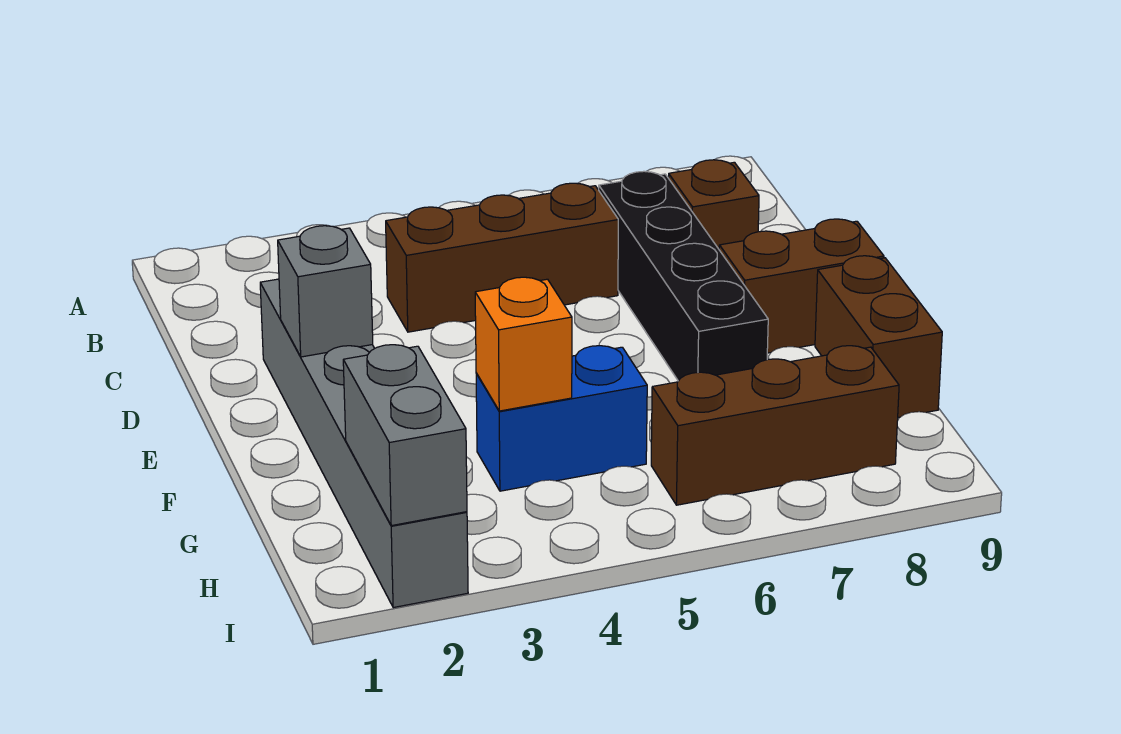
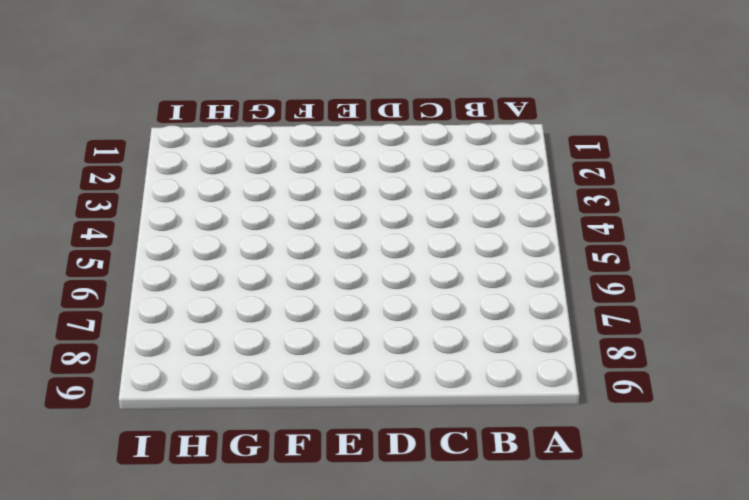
none -> brown brick C4:C6 level 1
none -> black brick C7:F7 level 1

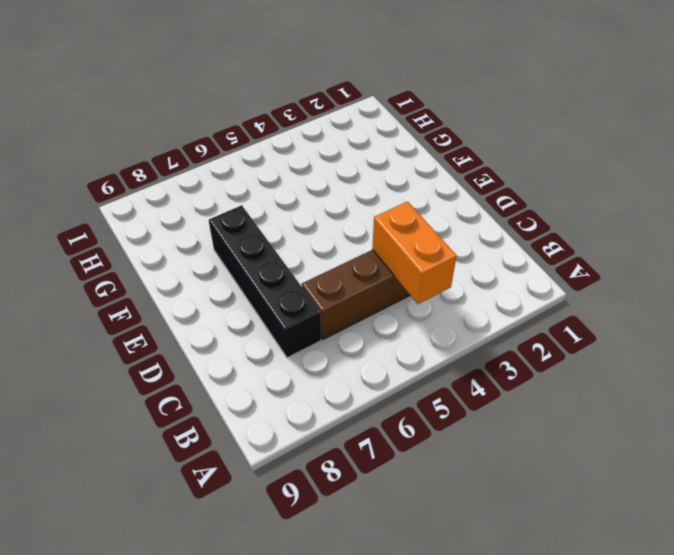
orange brick B4:C4 level 2 -> none
none -> brown brick C8 level 1
none -> grey brick D2:I2 level 1

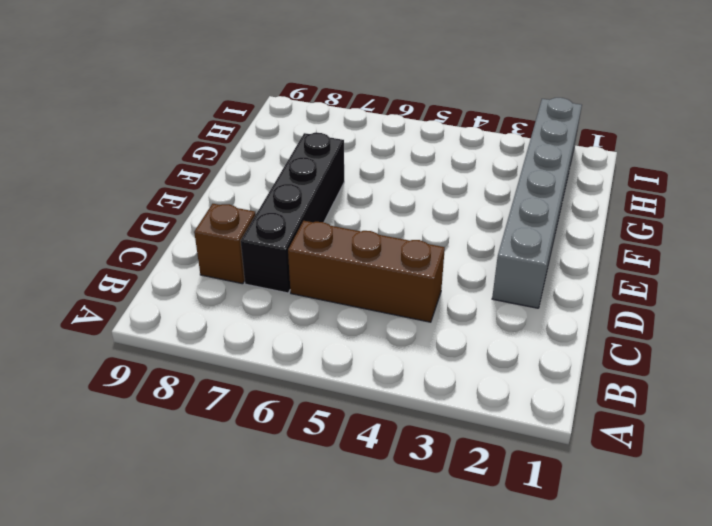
none -> brown brick E8:E9 level 1
none -> brown brick F9:G9 level 1

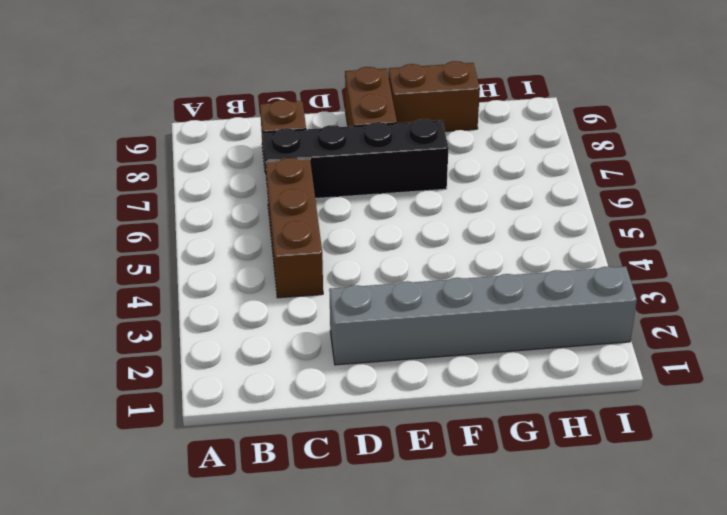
none -> blue brick G4:G5 level 1
none -> brown brick H6:H8 level 1

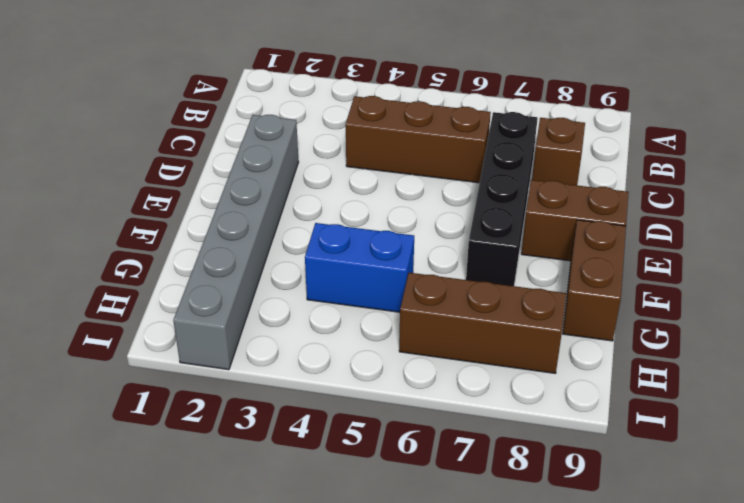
none -> grey brick E2 level 2
none -> orange brick G4 level 2

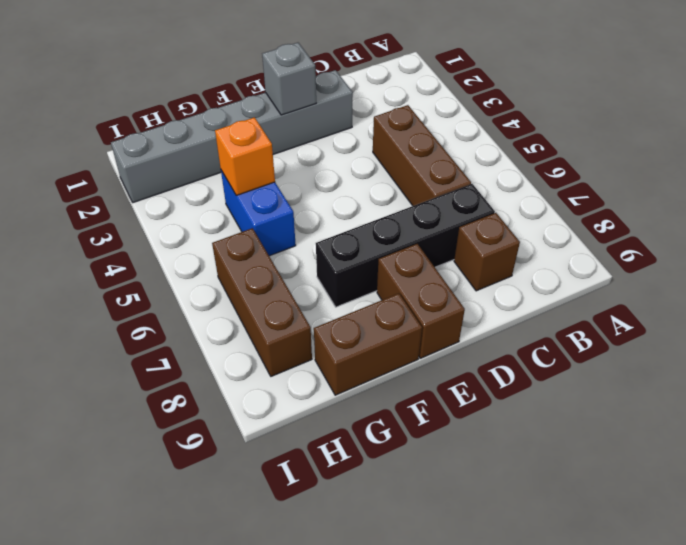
none -> grey brick H2:I2 level 2

